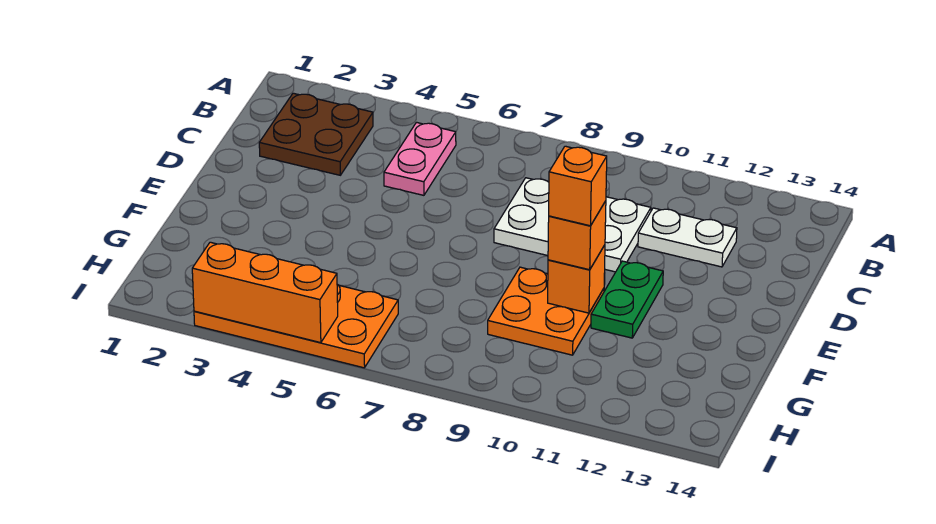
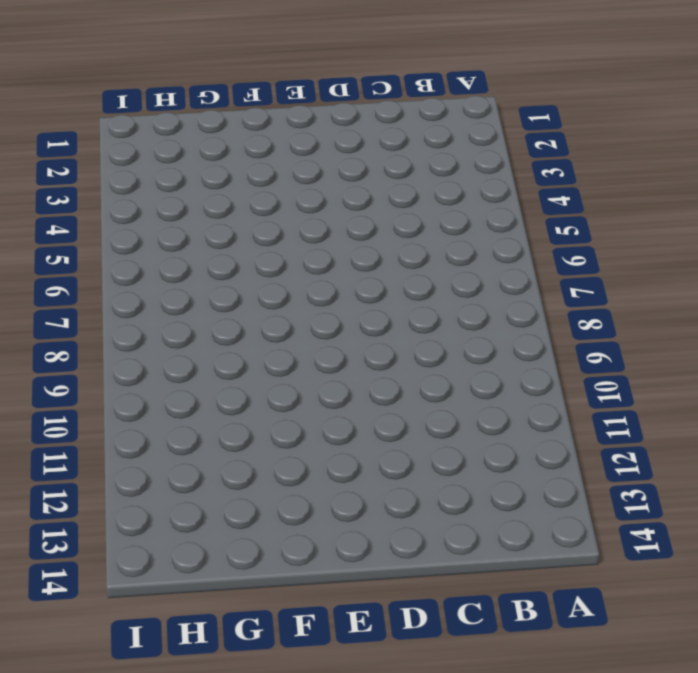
none -> brown plate B2:C3 level 1
none -> pink plate B5:C5 level 1

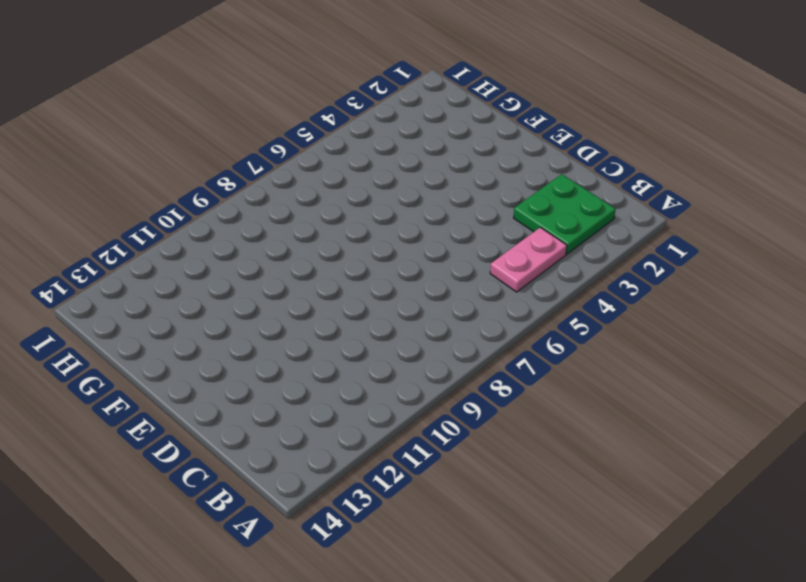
green plate B2:C3 level 1 -> brown plate B2:C3 level 1
pink plate B4:B5 level 1 -> pink plate B5:C5 level 1
none -> white plate C8:D10 level 1
none -> white plate C11:C12 level 1

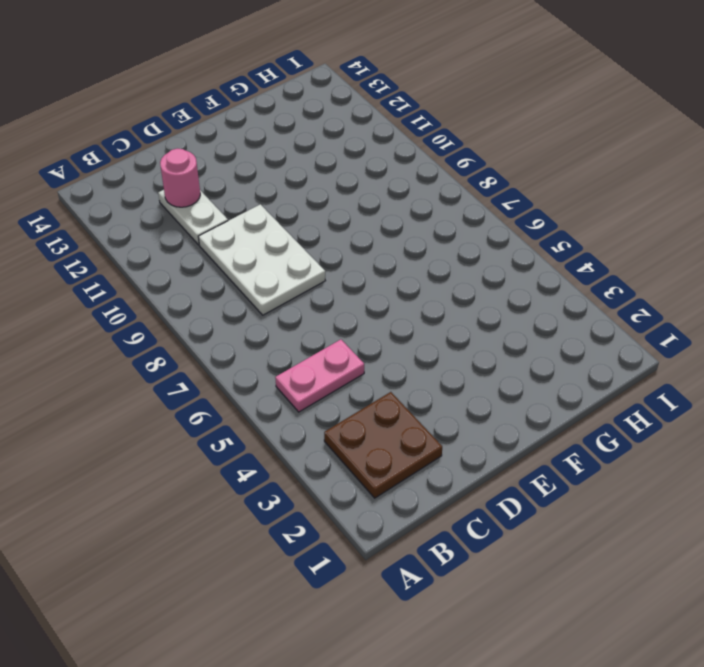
pink round brick C12 level 2 -> none
none -> green plate E11:F11 level 1
none -> orange plate F9:G10 level 1

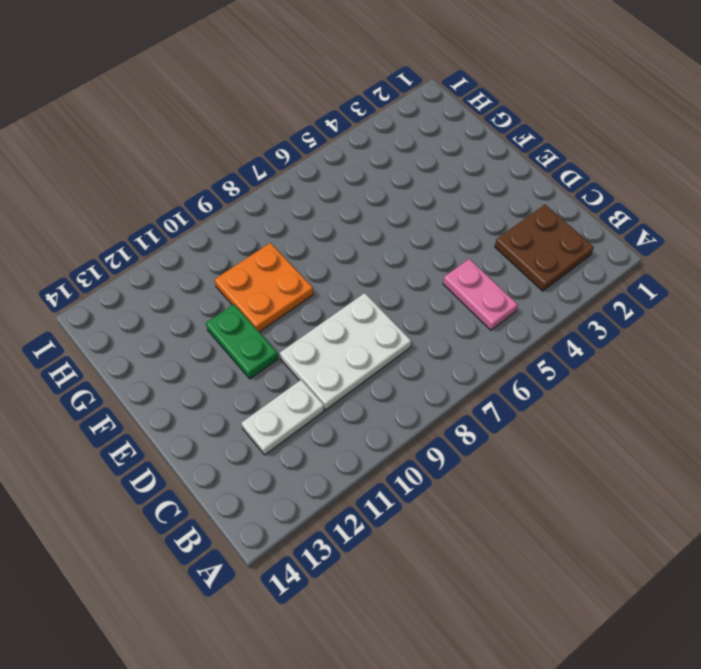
none -> orange plate H3:I6 level 1
none -> orange brick F10 level 2

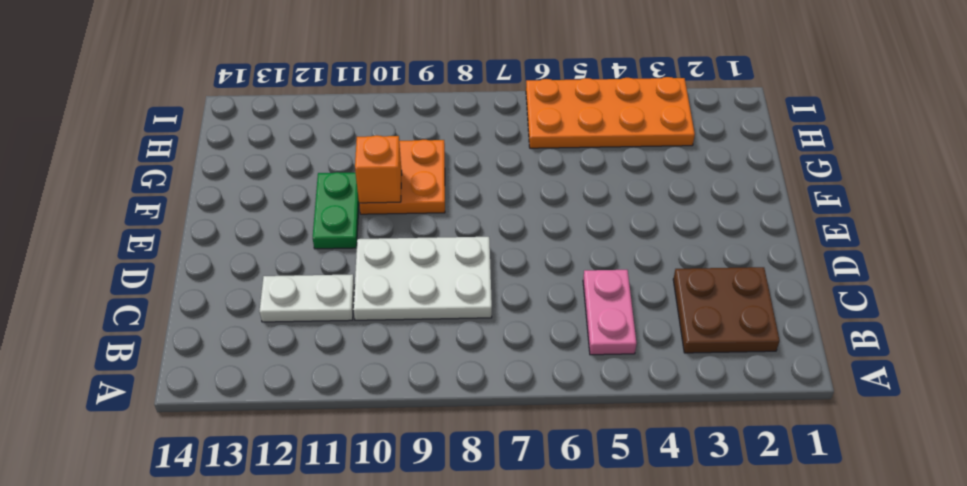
none -> orange brick I3:I5 level 2
none -> orange brick F10 level 3

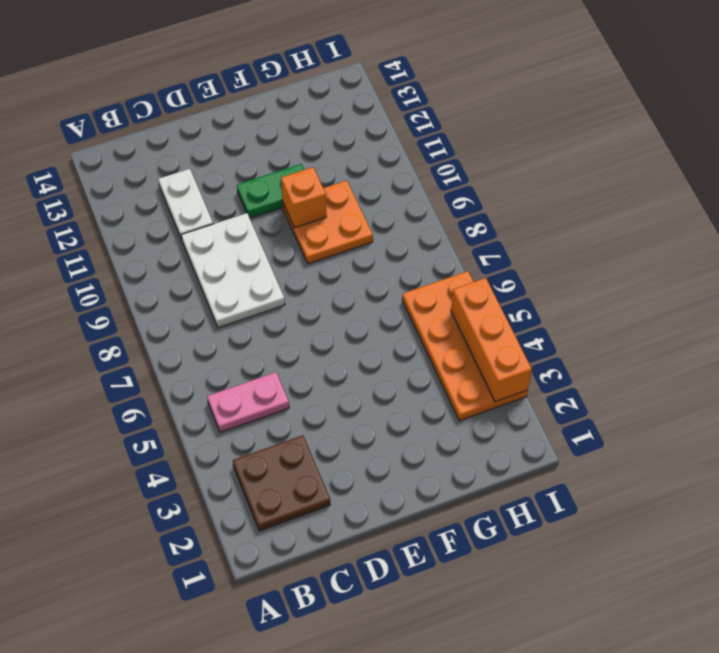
none -> orange brick F10 level 3
none -> orange brick F10 level 4

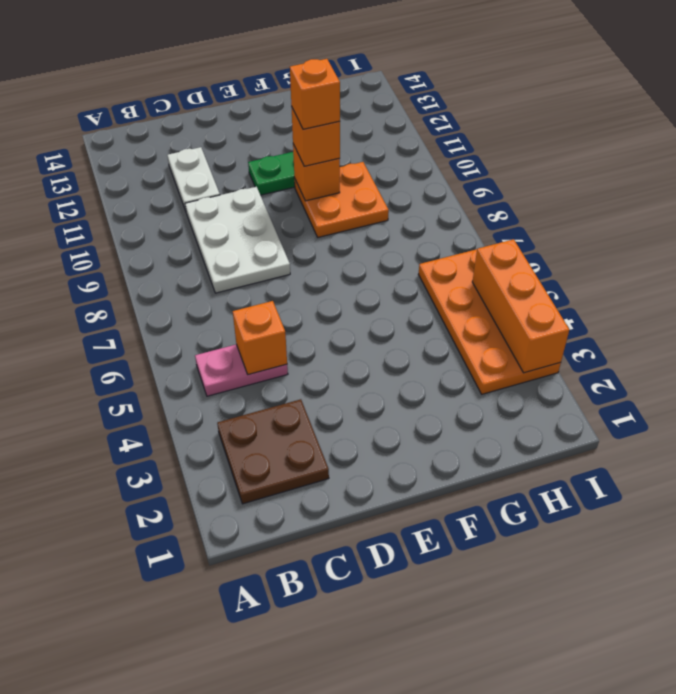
orange brick C5 level 2 -> none

